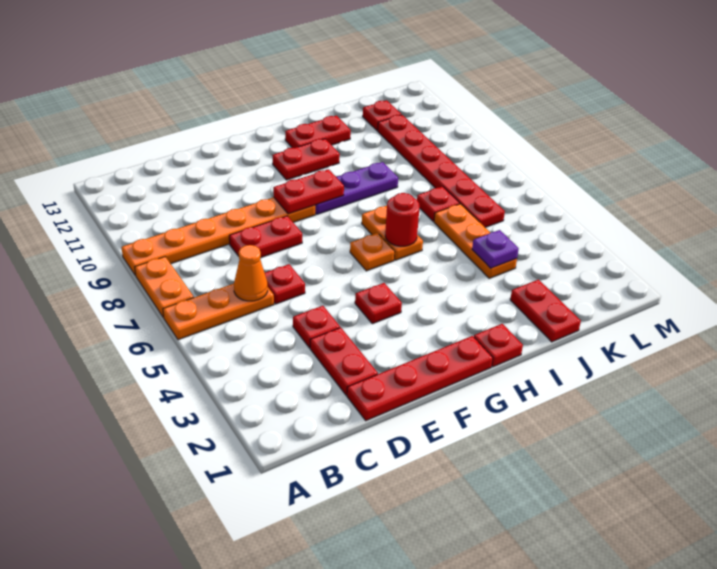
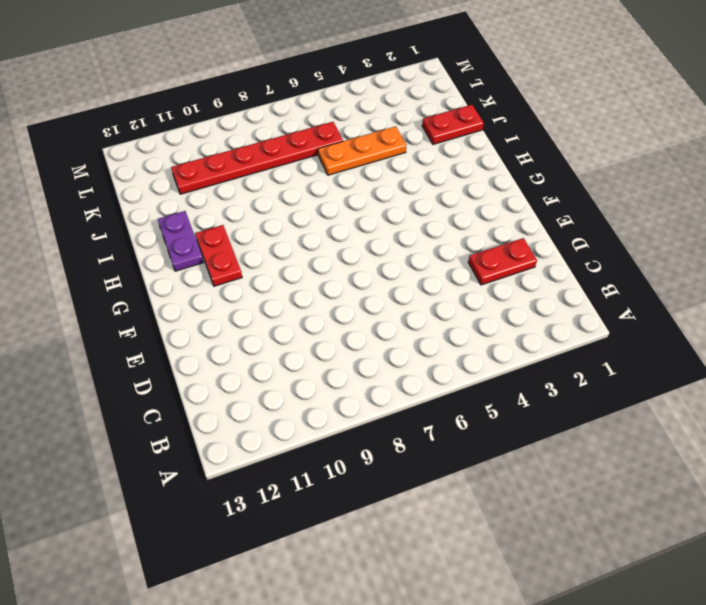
purple plate H12:I12 level 1 -> red plate H12:I12 level 1
none -> orange plate A6:C6 level 1
none -> orange plate A7:A8 level 1
none -> orange plate A9:F9 level 1

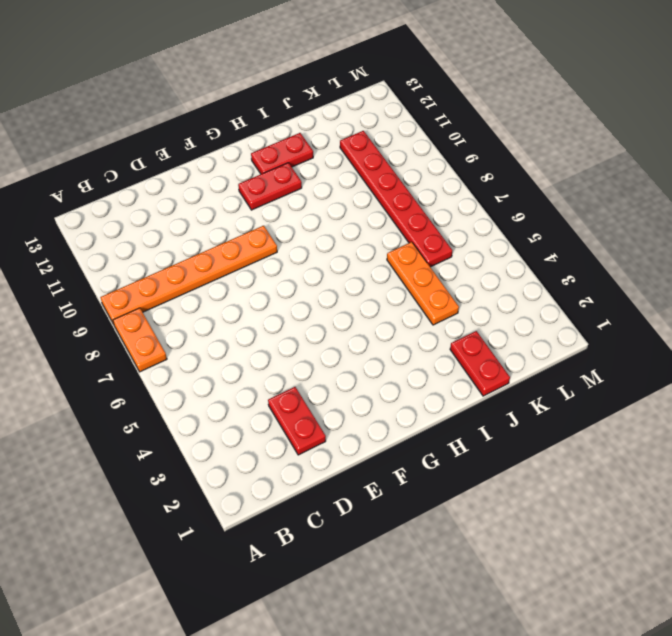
none -> orange plate A6:C6 level 1
none -> red plate D1:G1 level 1
none -> red plate D4 level 1

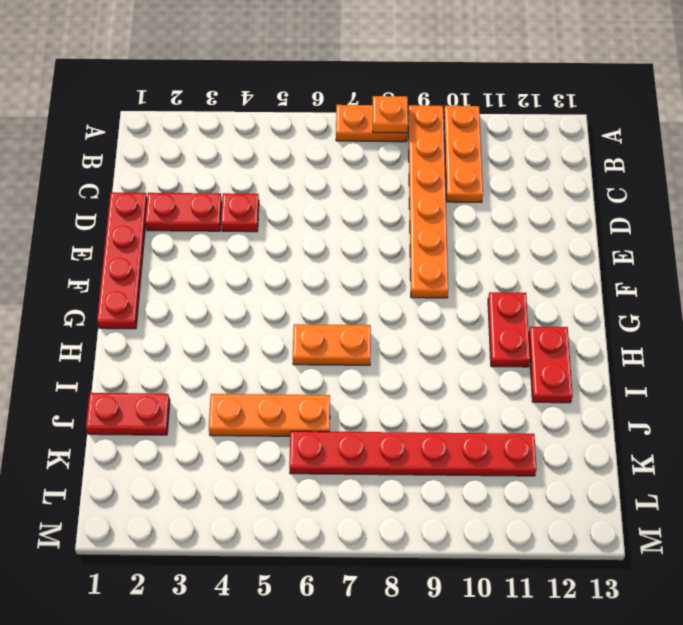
orange plate A8 level 2 -> orange plate G6 level 1
orange plate A10:C10 level 1 -> orange plate A6:C6 level 1
none -> red plate D6 level 1
none -> red plate D8:E8 level 1
none -> red plate F4 level 1

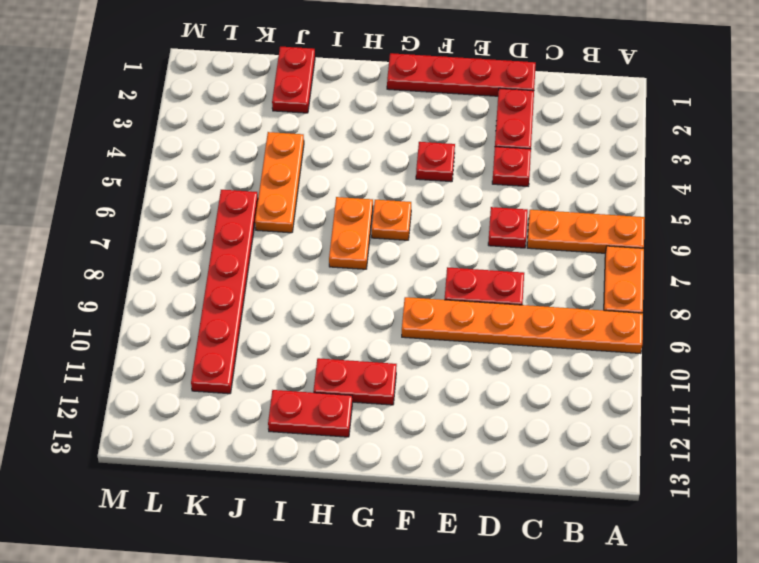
none -> purple plate G9:I9 level 1
none -> red plate H1 level 1
none -> red plate J7 level 1

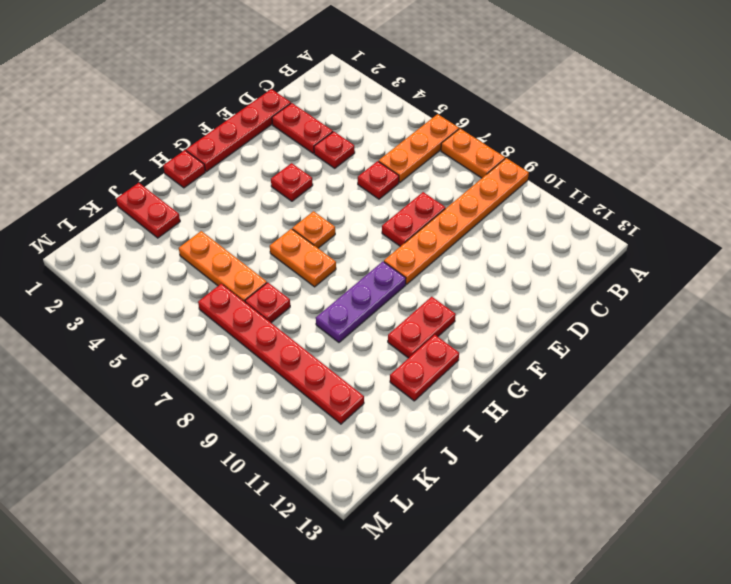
none -> red plate K12 level 1
none -> orange cone C6 level 2
none -> red plate F9:G9 level 2

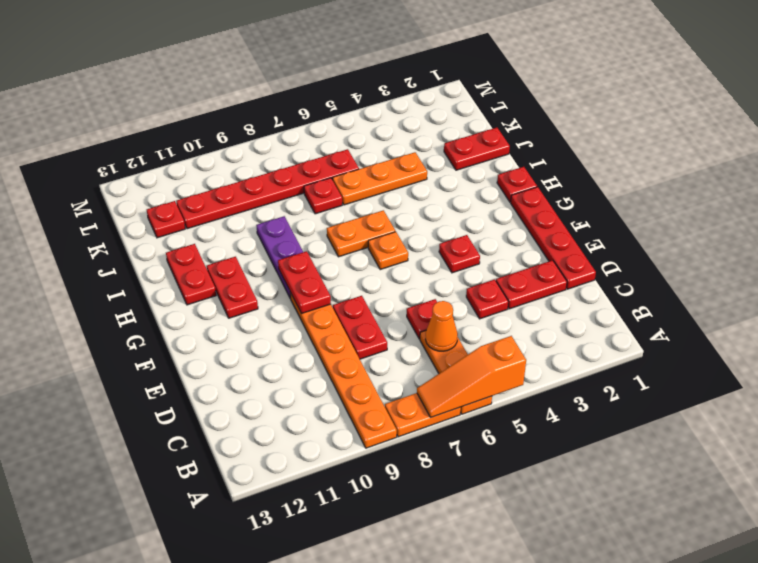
orange slope A5:A7 level 2 top 5 -> none
none -> red round brick H6 level 2
none -> purple plate J4 level 2

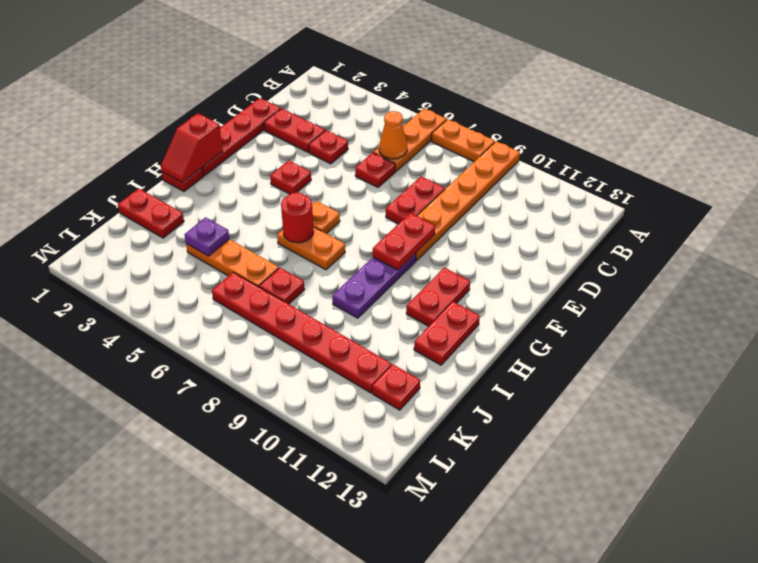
red slope G1:H1 level 2 top G -> none

